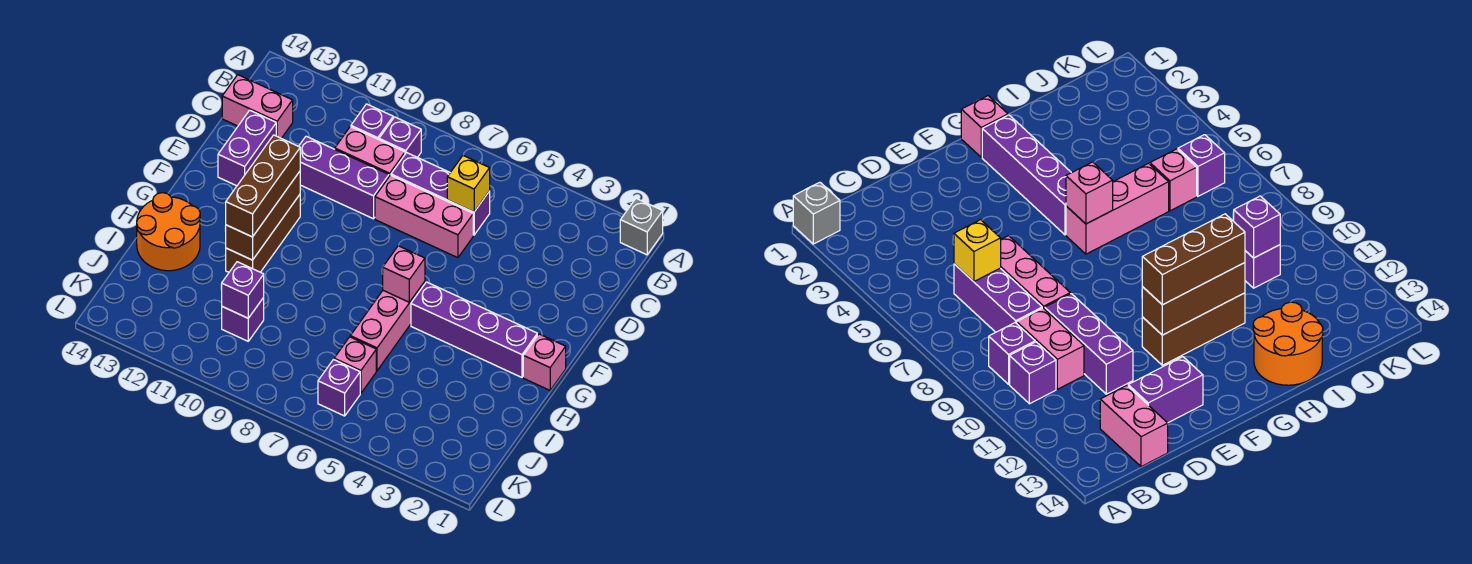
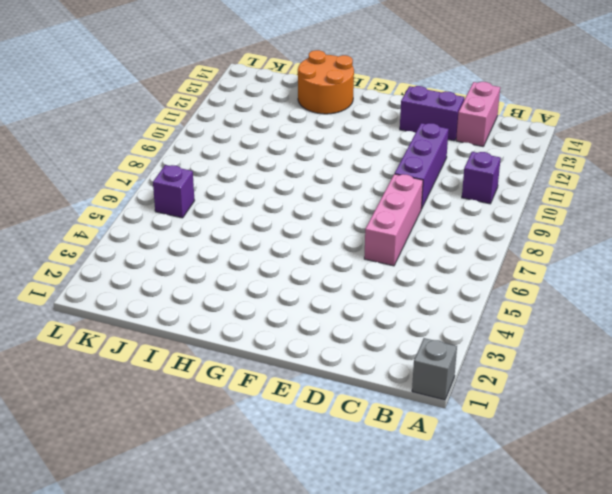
none -> purple brick B9 level 1
none -> purple brick C6:C8 level 1
none -> pink brick C9:C10 level 1

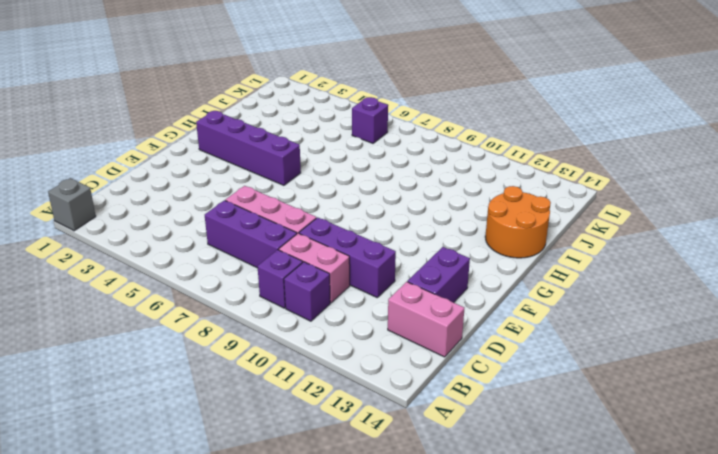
none -> brown brick F11:H11 level 1
none -> pink brick G1 level 1
none -> pink brick G6:I6 level 1

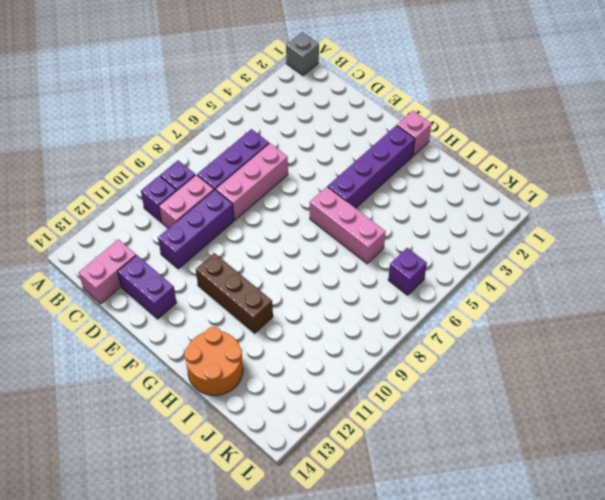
none -> pink brick J6 level 1
none -> purple brick J10 level 1
none -> yellow brick C6 level 2

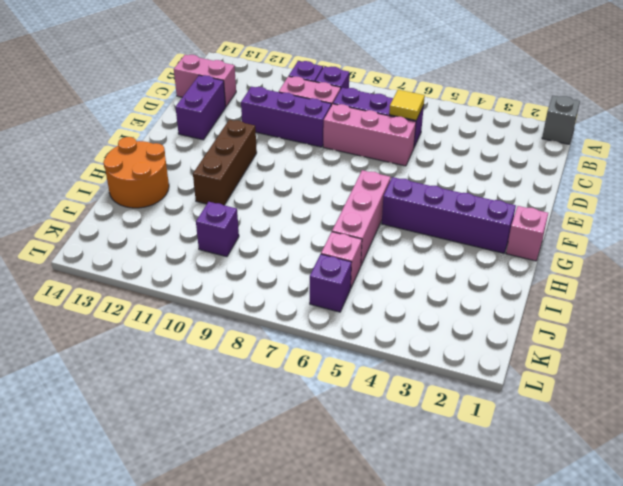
yellow tile C6 level 2 -> yellow brick C6 level 2
none -> brown brick F11:H11 level 2
none -> pink brick G6 level 2
none -> purple brick J10 level 2

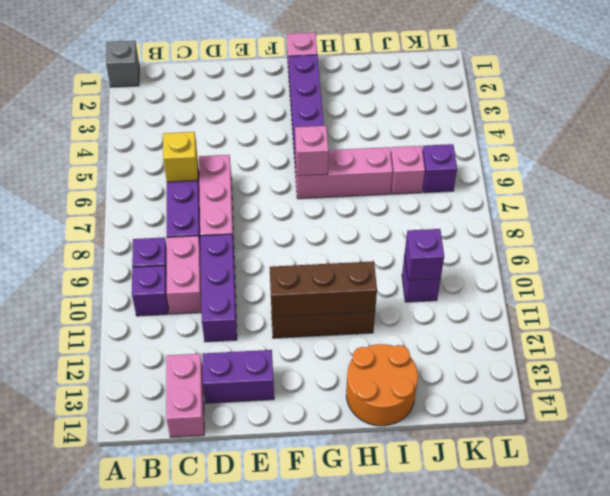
none -> brown brick F11:H11 level 3

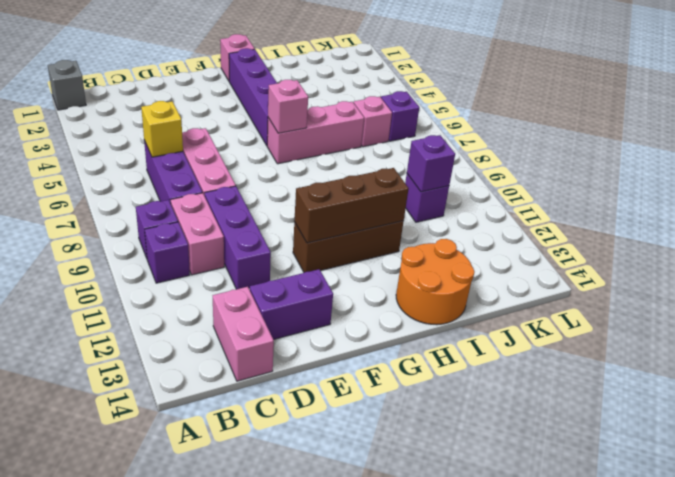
none -> brown brick F11:H11 level 3

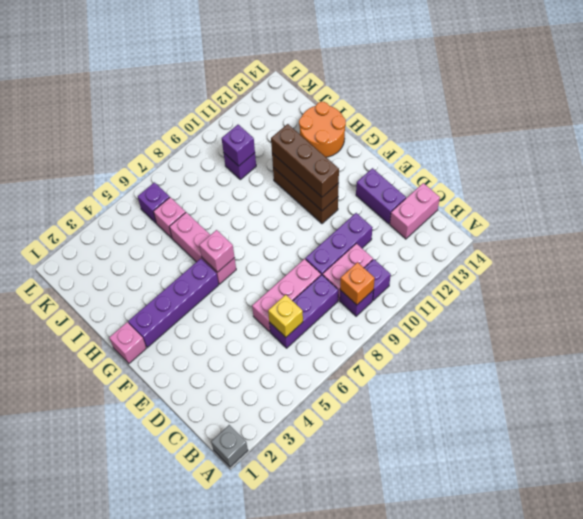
orange brick B9 level 2 -> none

